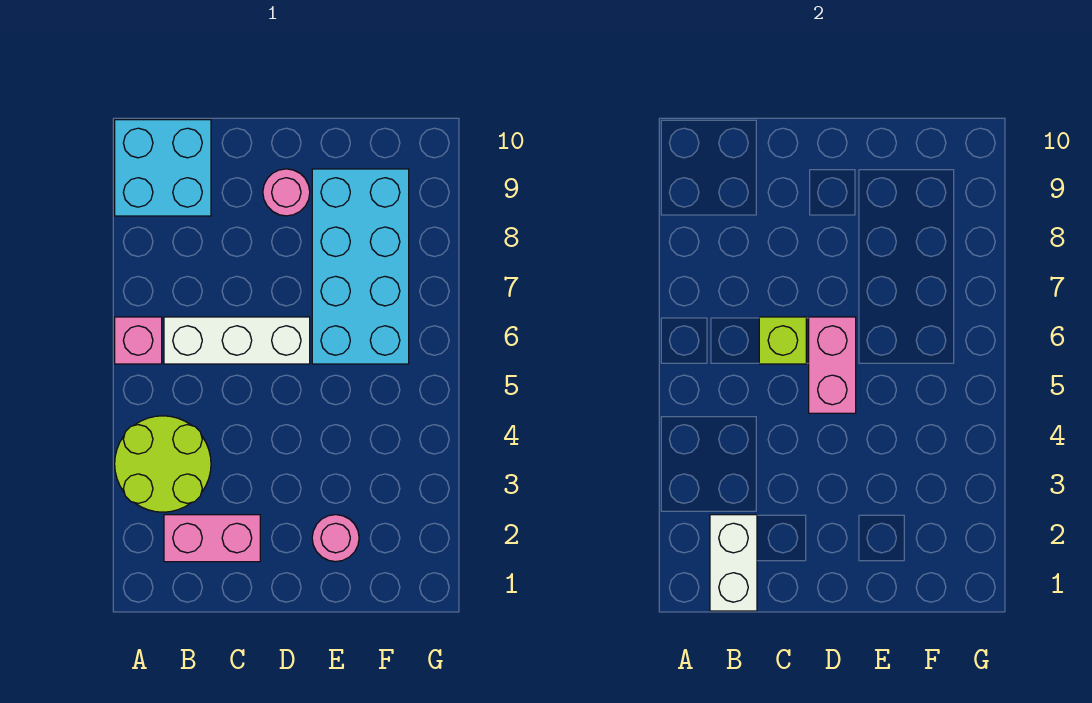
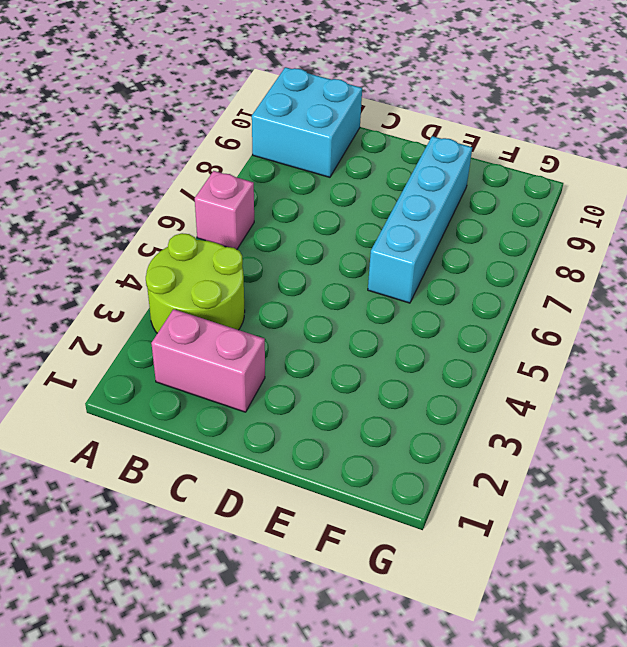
cyan brick E6:E9 level 1 -> cyan brick E6:F9 level 1
none -> white brick B6:D6 level 1
none -> pink round brick D9 level 1

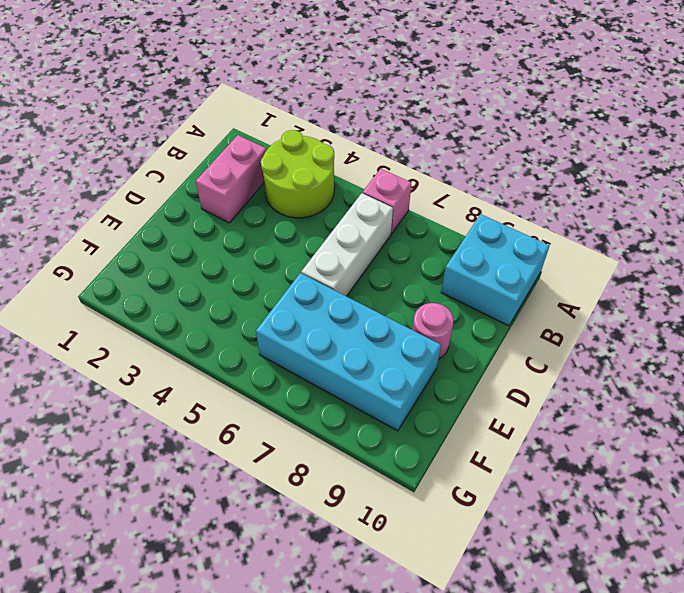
none -> pink round brick E2 level 1
none -> white brick B1:B2 level 2

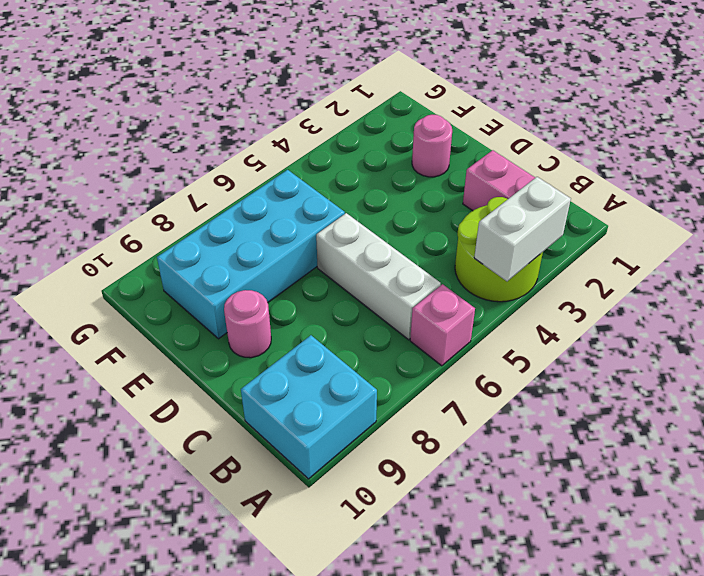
white brick A3:A4 level 2 -> white brick B1:B2 level 2
none -> lime brick C6 level 2
none -> pink brick D5:D6 level 2

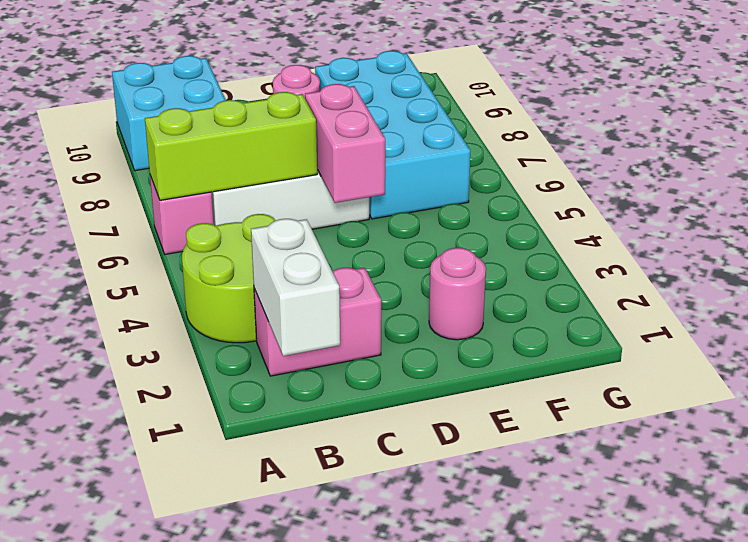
lime brick A6:C6 level 2 -> lime brick C6 level 2

